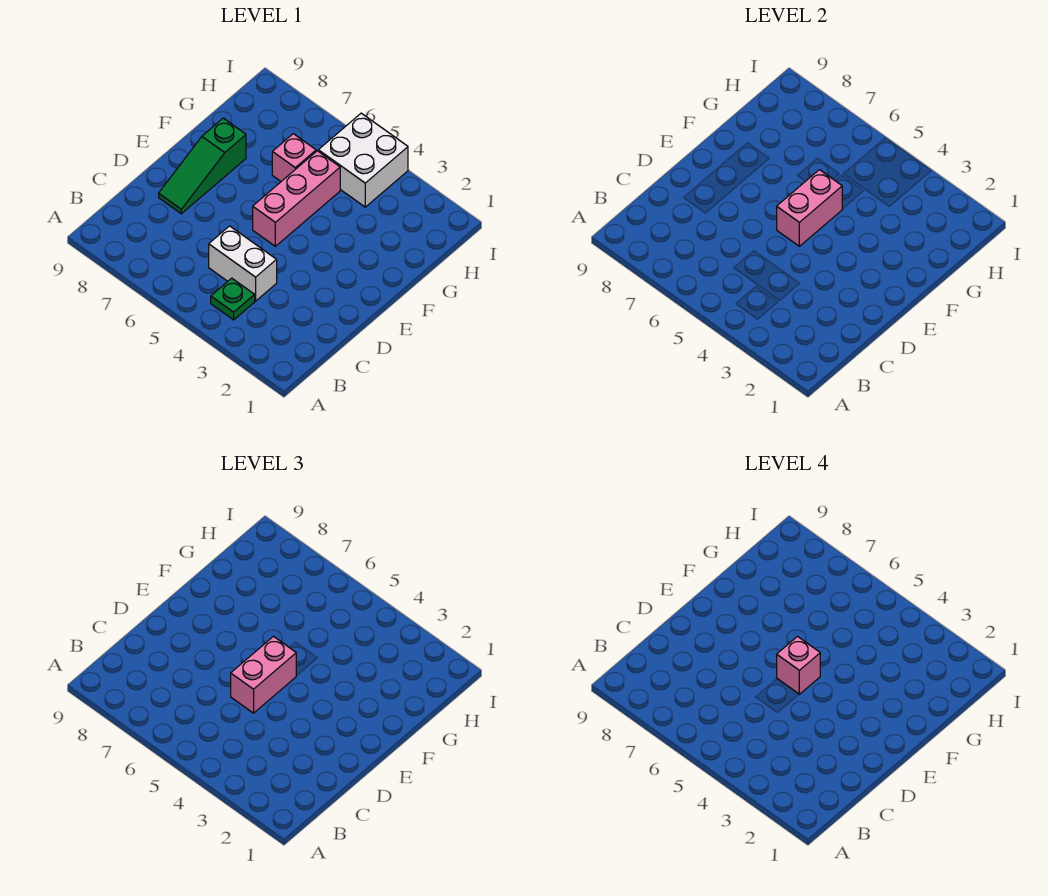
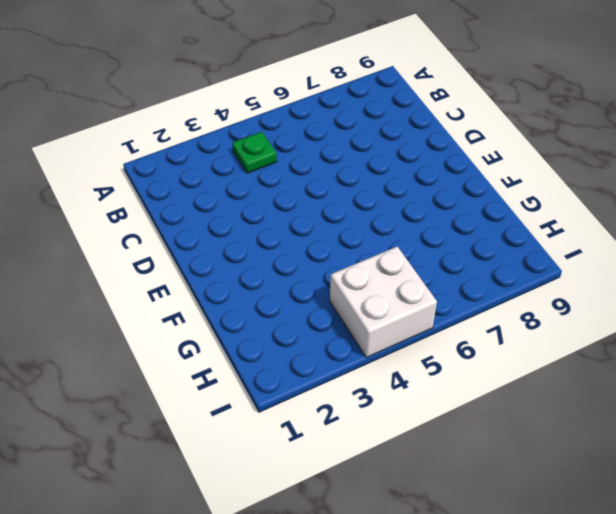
none -> white brick C4:C5 level 1
none -> green slope D8:F8 level 1 top F

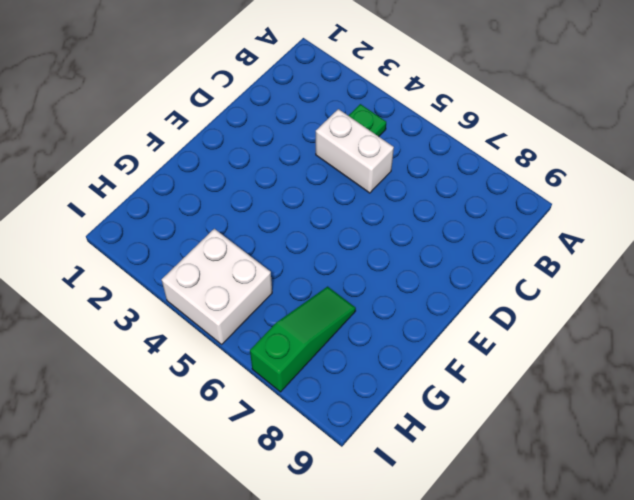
green slope G7:I7 level 1 top I -> green slope D8:F8 level 1 top F
none -> pink brick E5:G5 level 1
none -> pink brick G6 level 1

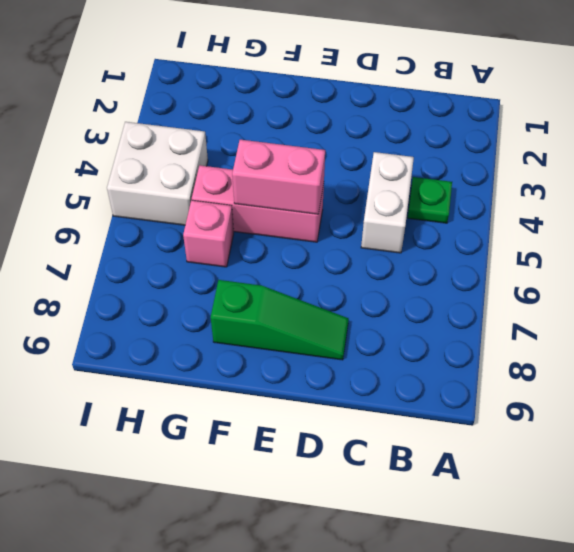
none -> pink brick D5:E5 level 3
none -> pink brick E5 level 4

